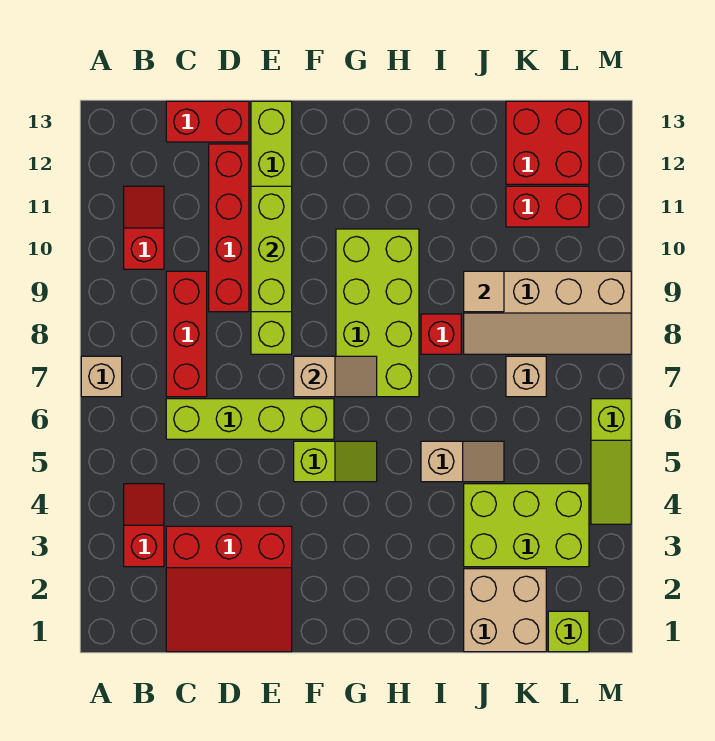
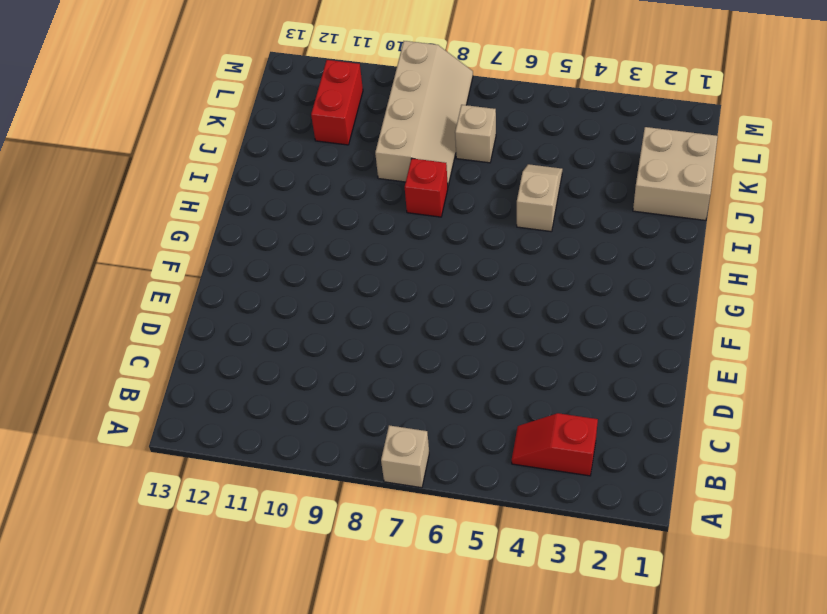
none -> red slope B10:B11 level 1 top 10
none -> red slope C1:E3 level 1 top 3
none -> lime brick C6:F6 level 1

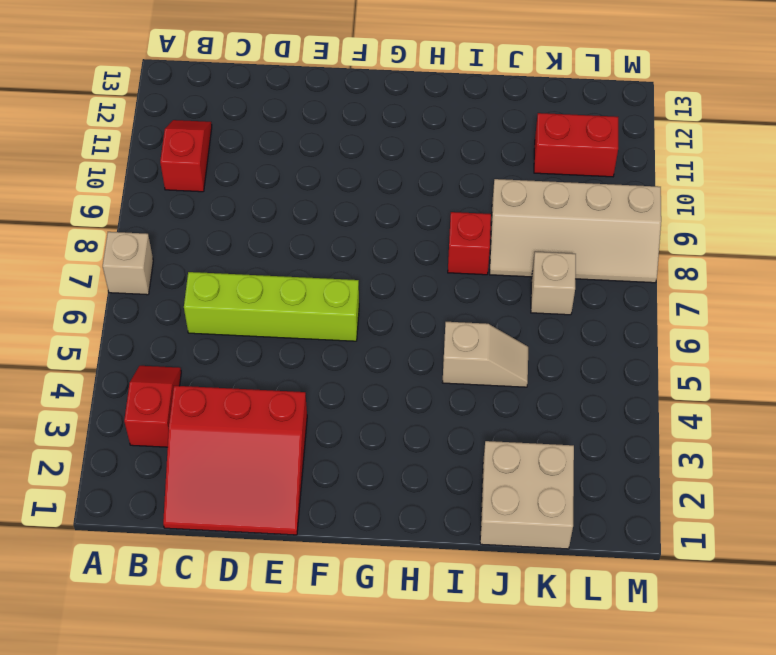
none -> red brick C7:C9 level 1
none -> red brick C13:D13 level 1
none -> red brick D9:D12 level 1

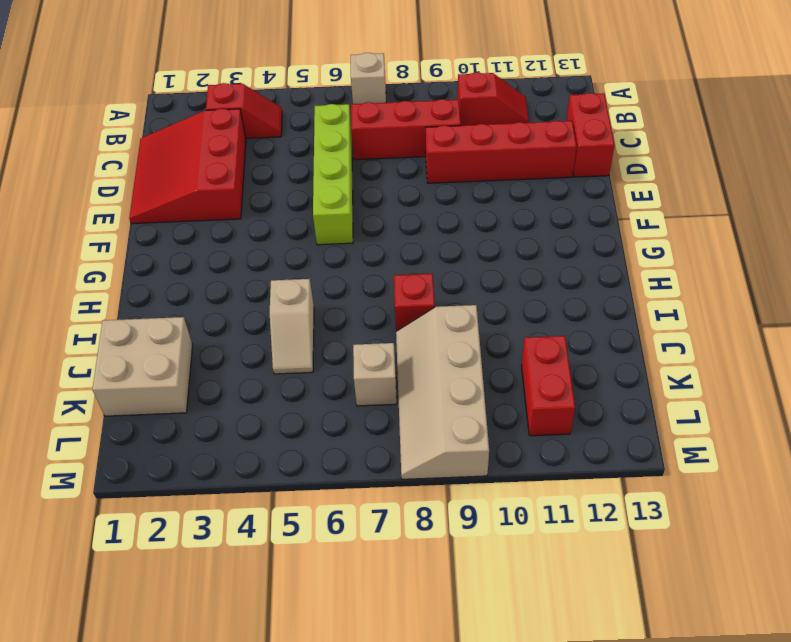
none -> lime brick E8:E13 level 1
none -> lime slope F5:G5 level 1 top F
none -> lime brick G7:H10 level 1

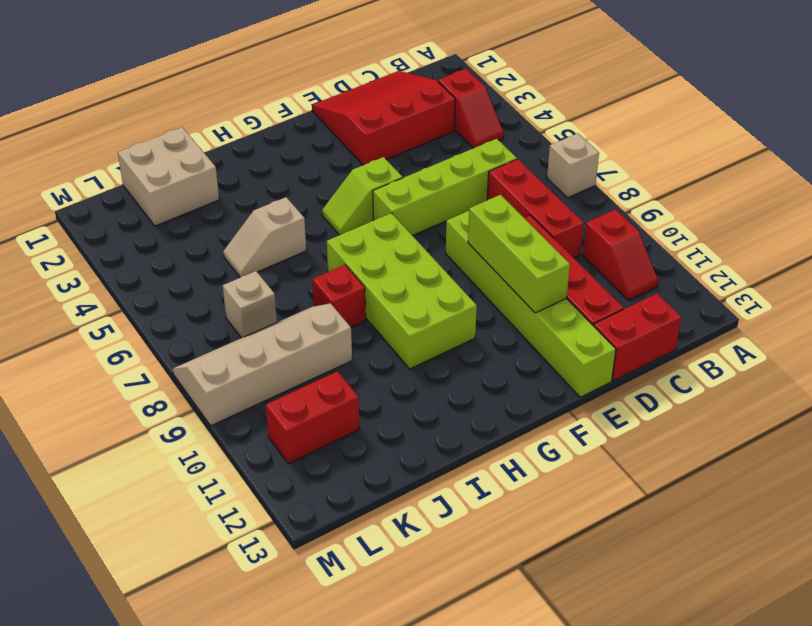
none -> lime brick J3:L4 level 1
none -> red brick K12:L13 level 1
none -> lime brick L1 level 1

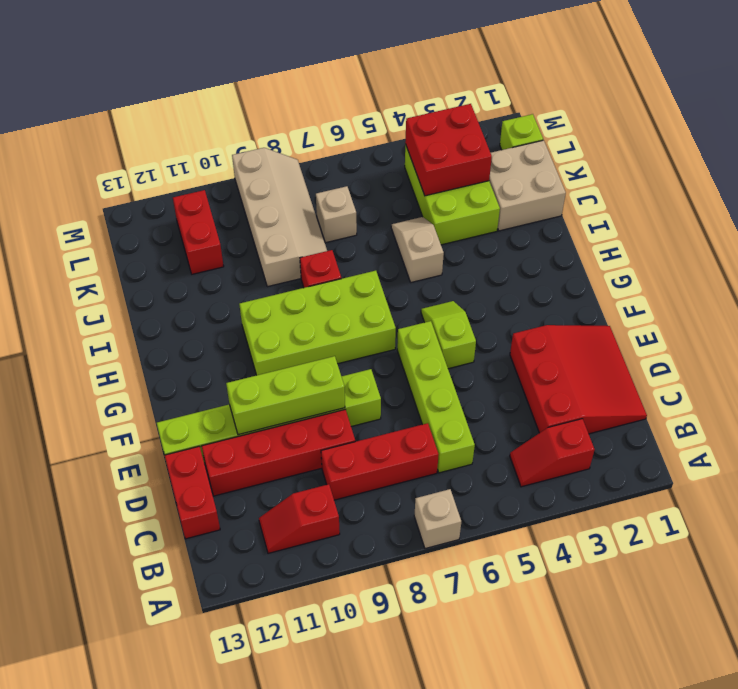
red brick K3:L4 level 2 -> red brick K12:L13 level 1
none -> lime slope M4:M6 level 1 top 6
none -> tan slope F7:G7 level 2 top F
none -> tan tile J9 level 2

